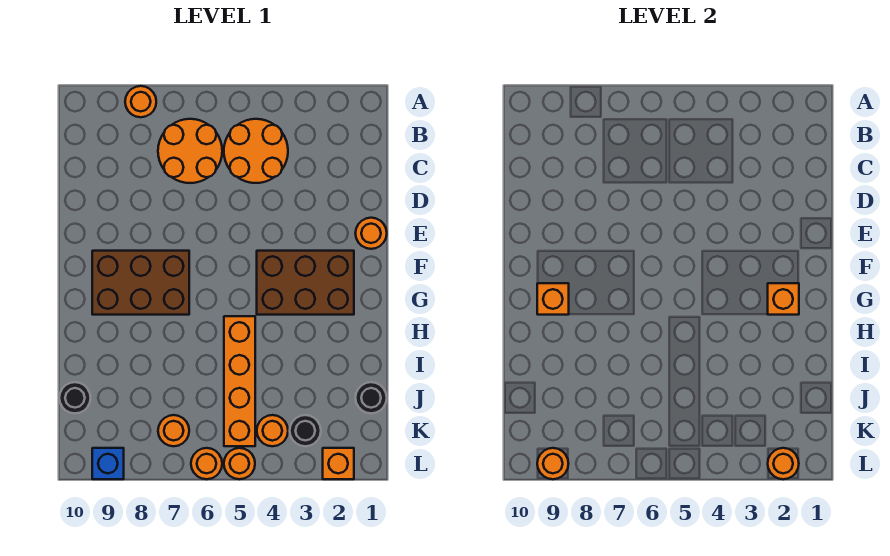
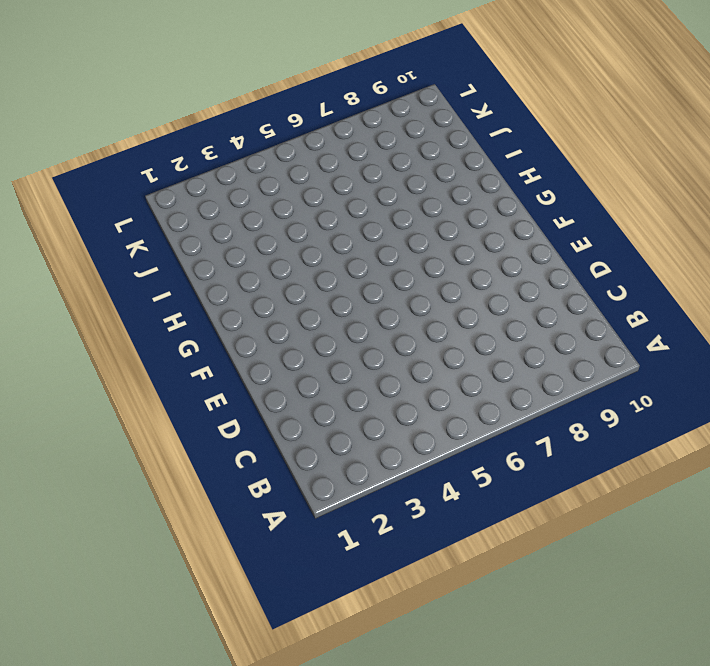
none -> orange round brick A8 level 1
none -> orange round brick B4:C5 level 1
none -> orange round brick B6:C7 level 1

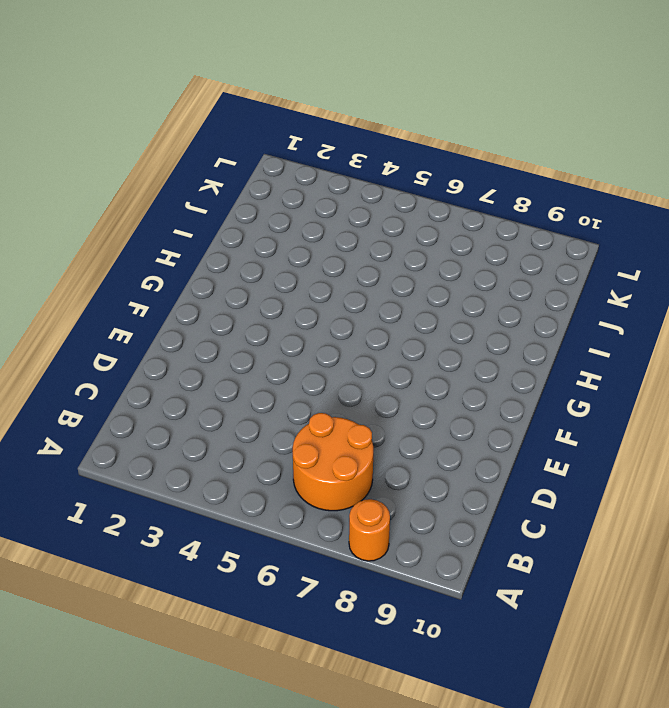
none -> orange round brick B4:C5 level 1
none -> orange round brick E1 level 1
none -> brown brick F2:G4 level 1

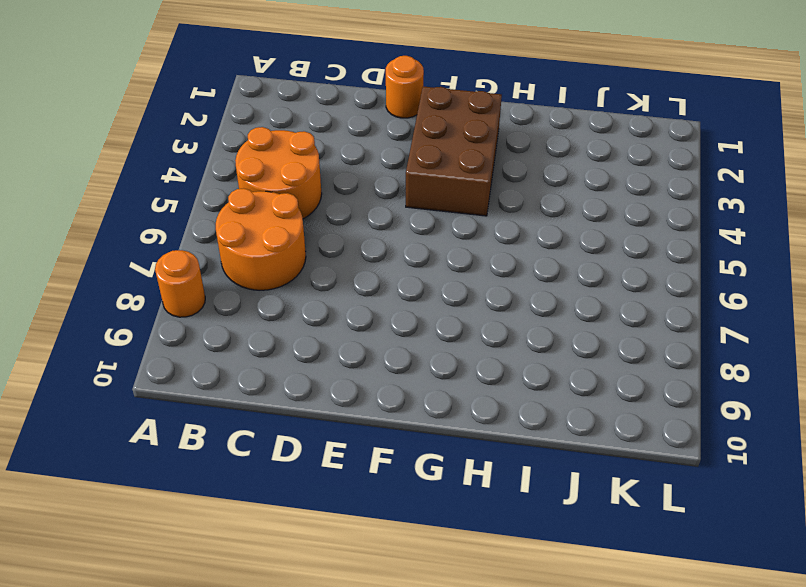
none -> brown brick F7:G9 level 1
none -> orange brick H5:K5 level 1
none -> black round brick J1 level 1

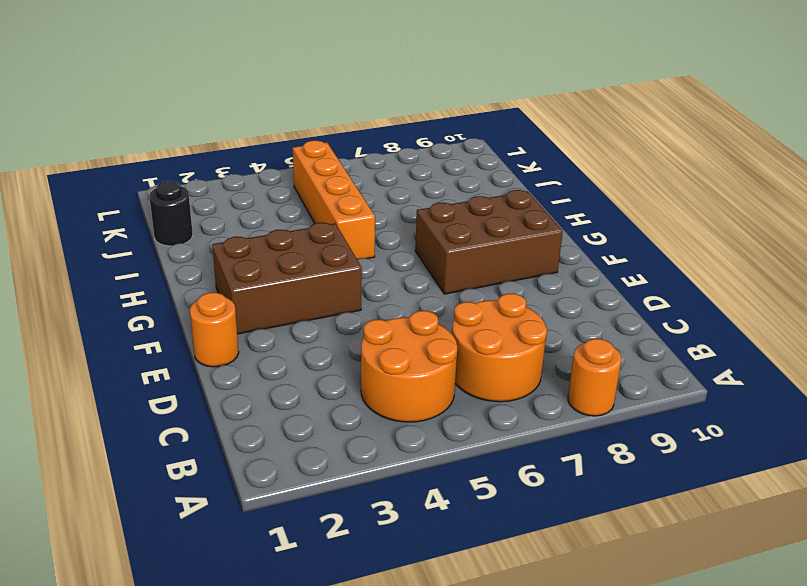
none -> black round brick J10 level 1
none -> black round brick K3 level 1
none -> orange round brick K4 level 1

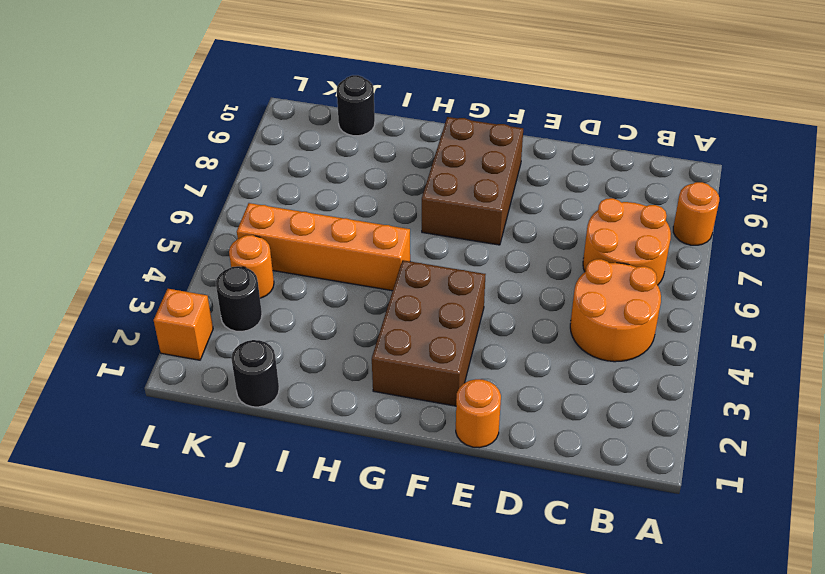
none -> orange round brick K7 level 1
none -> orange round brick L5 level 1
none -> orange round brick L6 level 1

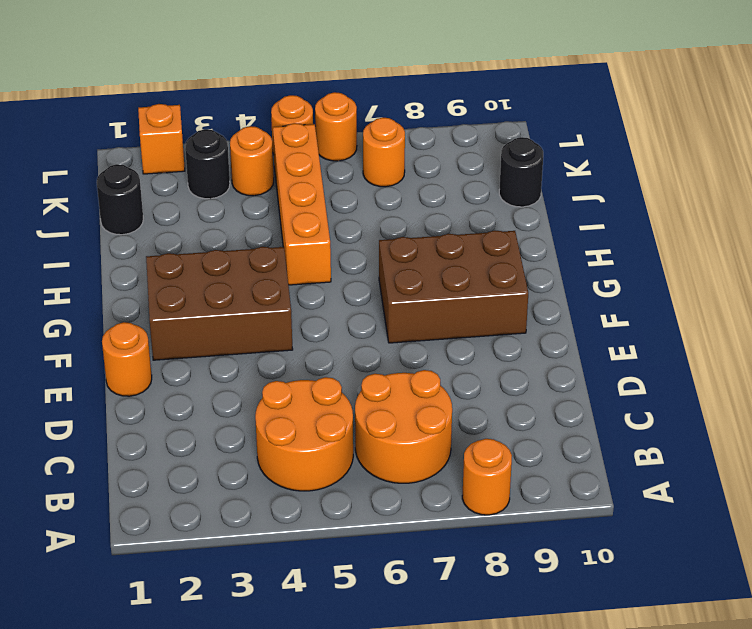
none -> blue brick L9 level 1
none -> orange brick G2 level 2
none -> orange brick G9 level 2

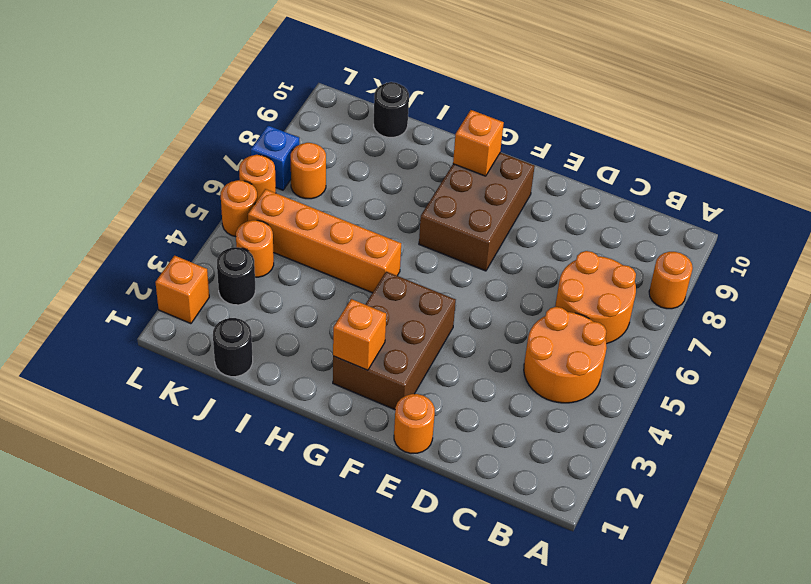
blue brick L7 level 1 -> blue brick L9 level 1
none -> orange round brick L2 level 2
none -> orange round brick L9 level 2

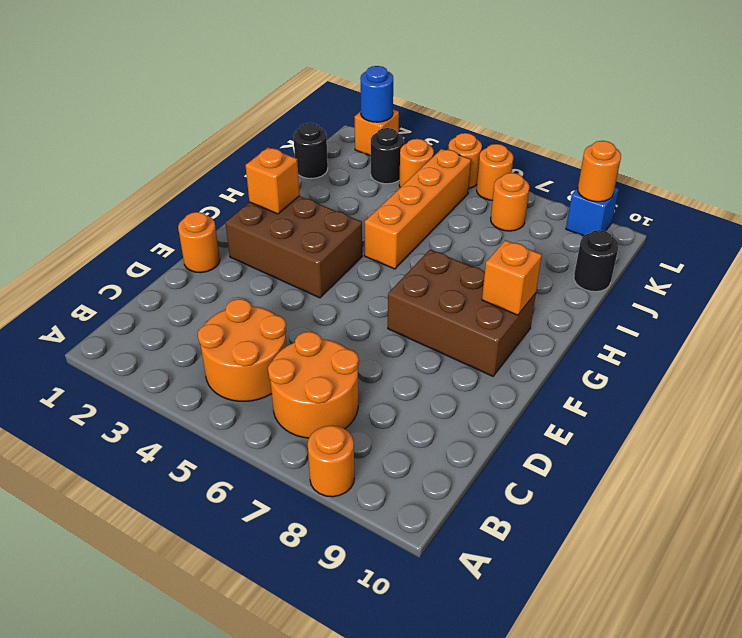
blue round brick L2 level 2 -> orange round brick L2 level 2

